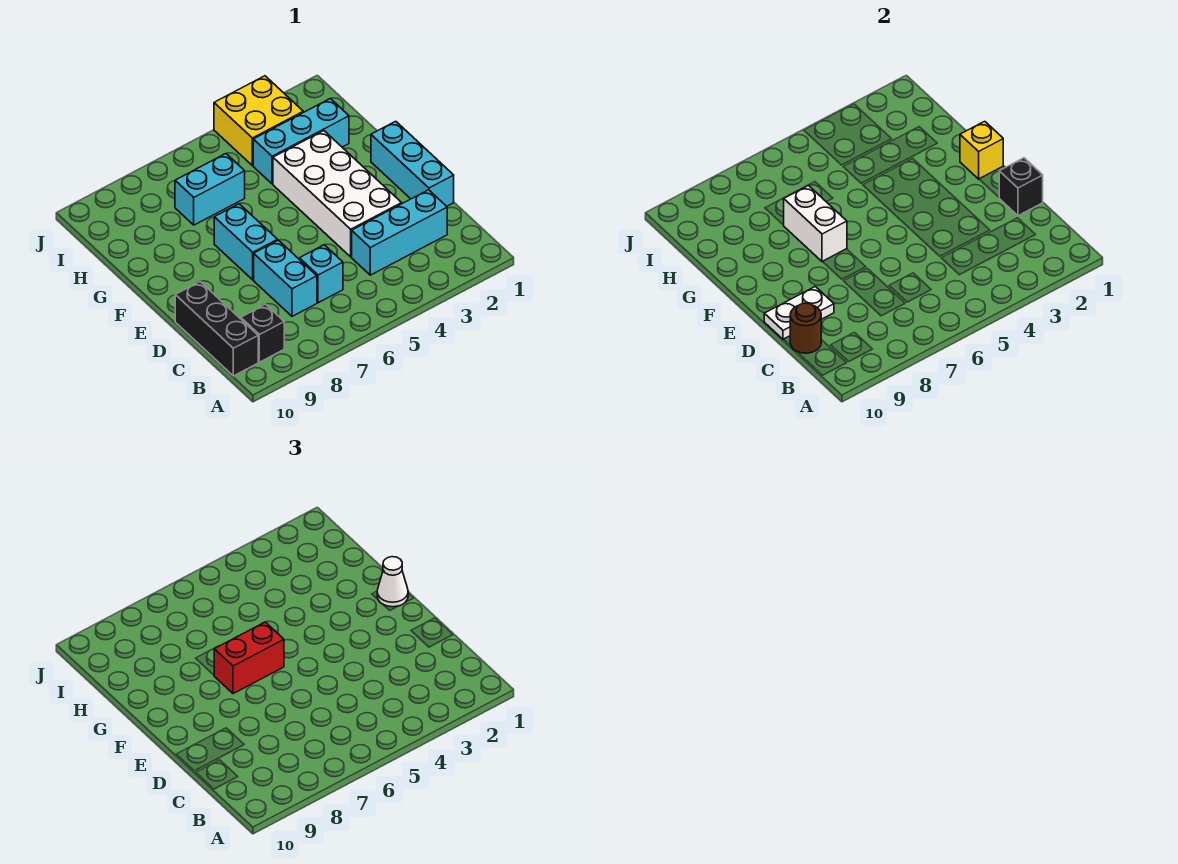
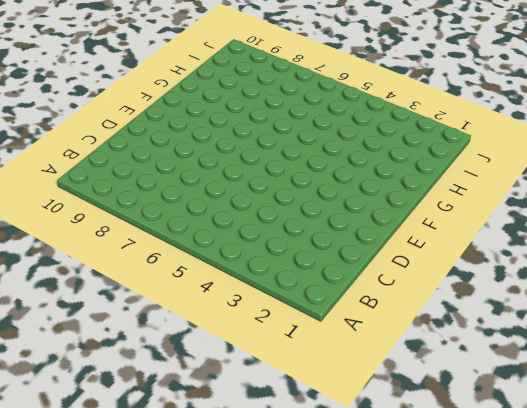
none -> black brick B9 level 1
none -> black brick B10:D10 level 1
none -> cyan brick C2:C4 level 1

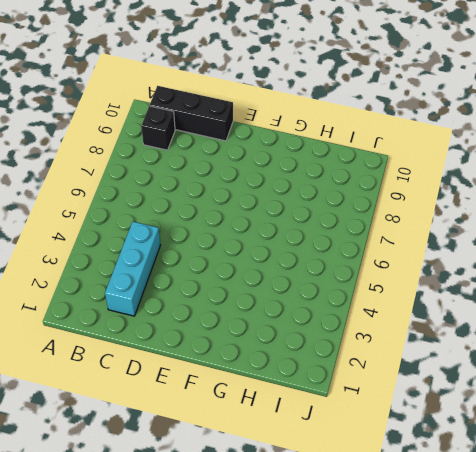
none -> cyan brick C6 level 1
none -> cyan brick C7:D7 level 1
none -> cyan brick D1:F1 level 1

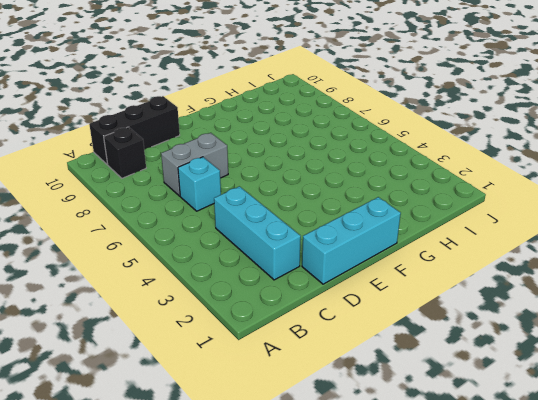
grey brick C7:D7 level 1 -> cyan brick C7:D7 level 1
none -> white brick D3:G4 level 1
none -> cyan brick E7:F7 level 1
none -> cyan brick H2:H4 level 1

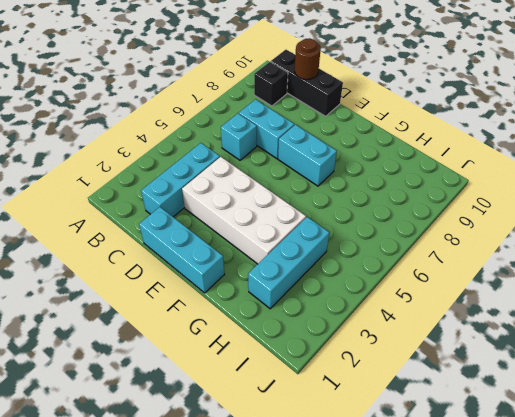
none -> cyan brick H6:H7 level 1
none -> yellow brick I3:J4 level 1
none -> black brick D1 level 2

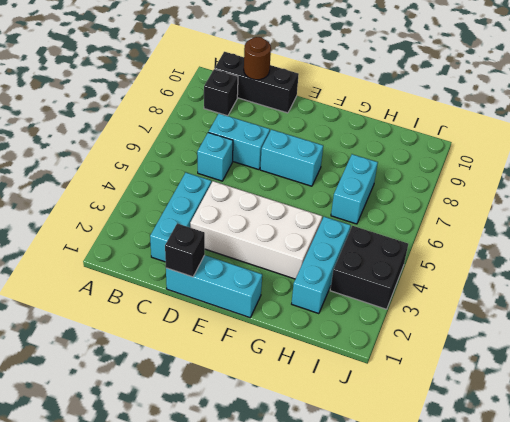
black brick I3:J4 level 1 -> yellow brick I3:J4 level 1
none -> white plate D9:D10 level 2
none -> yellow brick F1 level 2
none -> white brick F7:G7 level 2

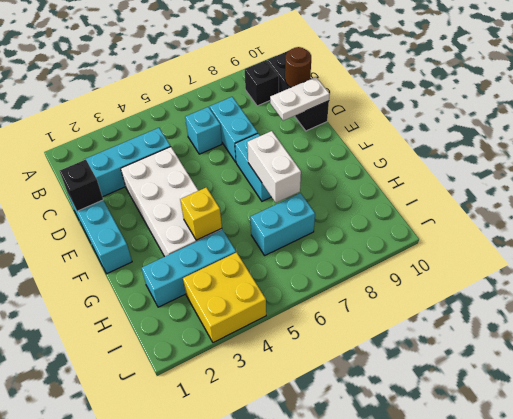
yellow brick G4 level 2 -> yellow brick F1 level 2
none -> white cone F1 level 3
none -> red brick F6:F7 level 3

